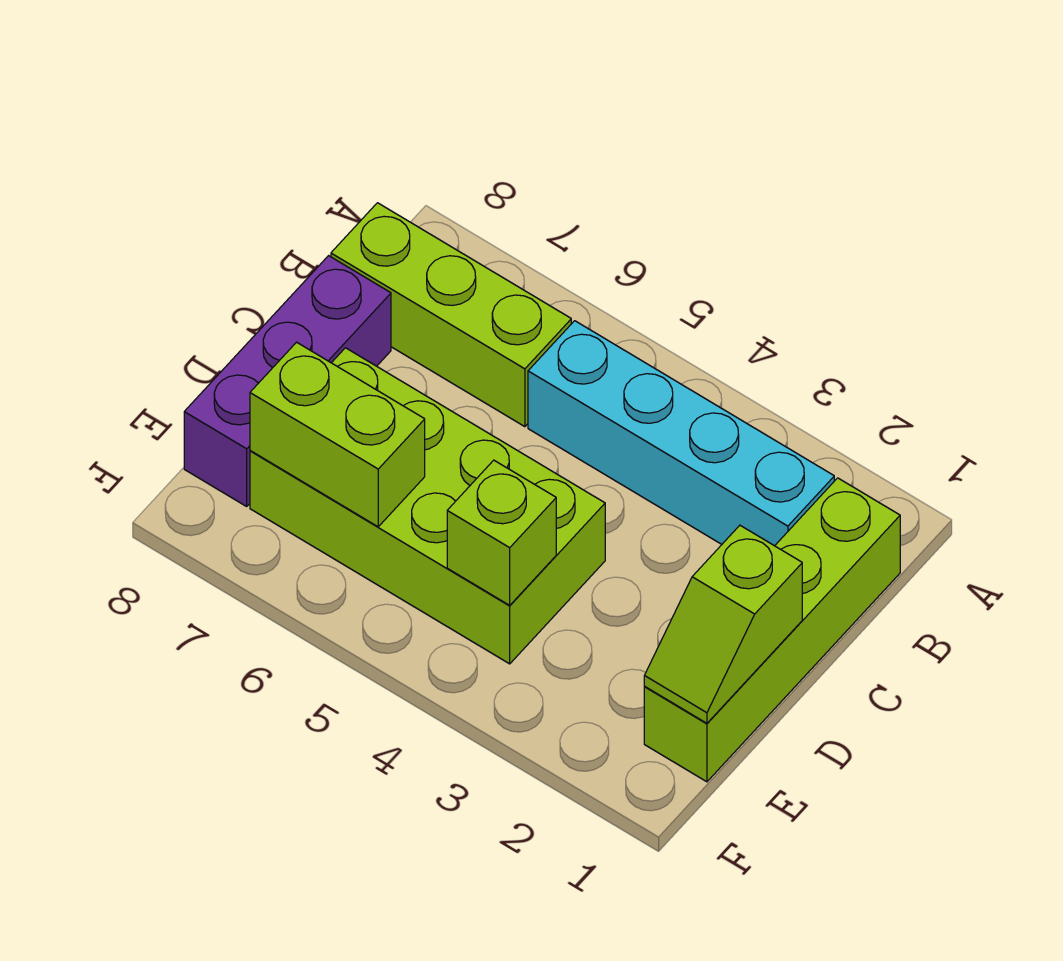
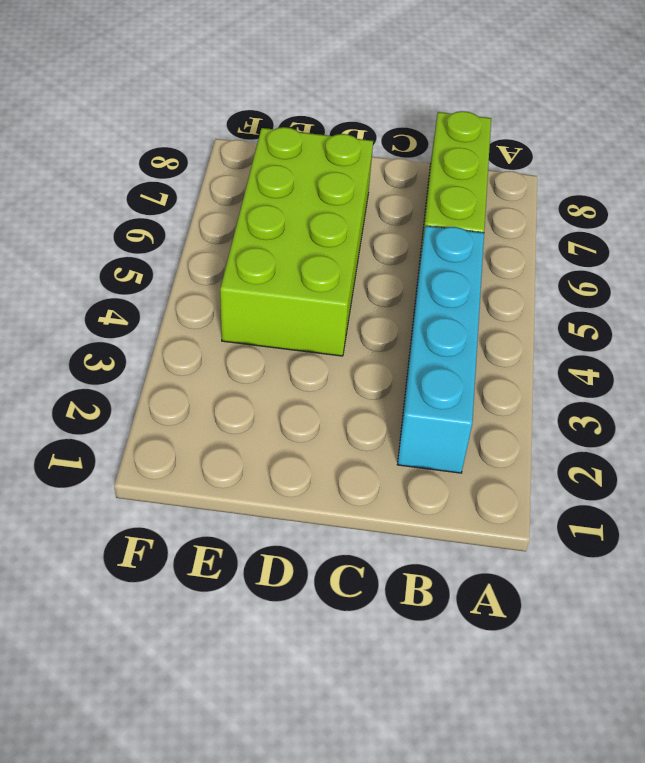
none -> lime brick B1:E1 level 1
none -> purple brick C8:E8 level 1

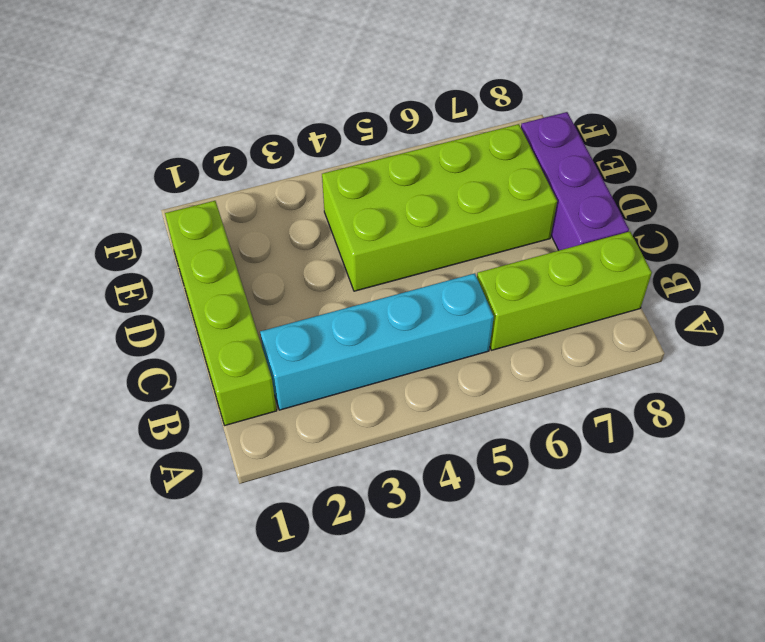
none -> lime slope D1:E1 level 2 top D
none -> lime brick E4 level 2

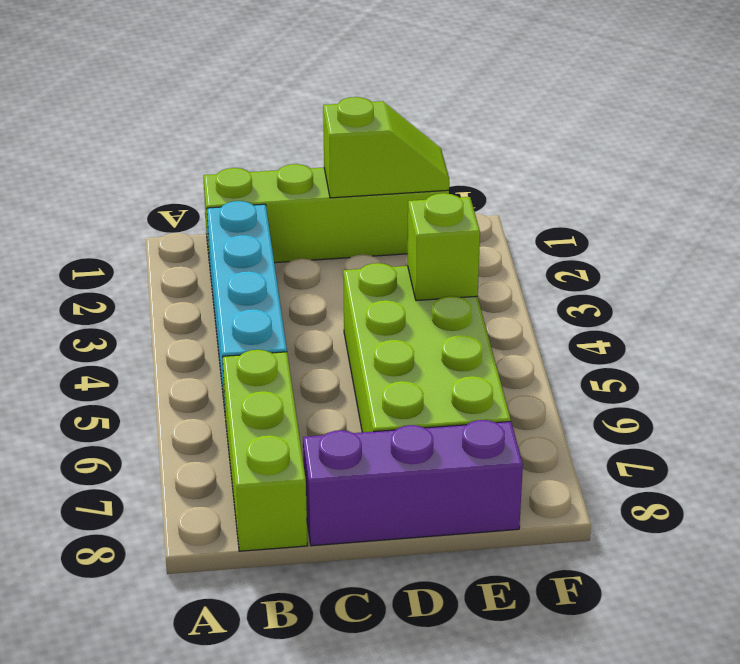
none -> lime brick E6:E7 level 2

